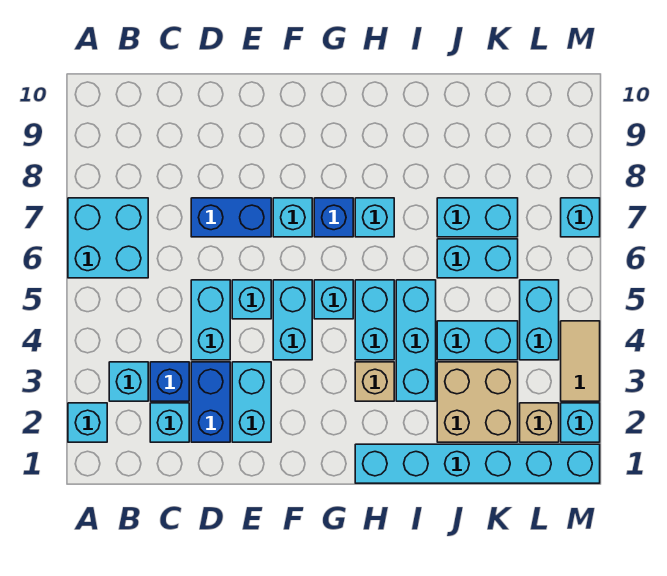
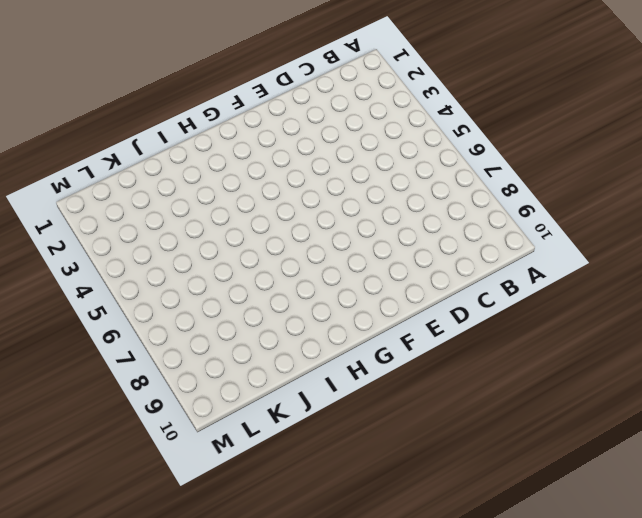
none -> cyan brick A2 level 1
none -> cyan brick A6:B7 level 1
none -> cyan brick B3 level 1

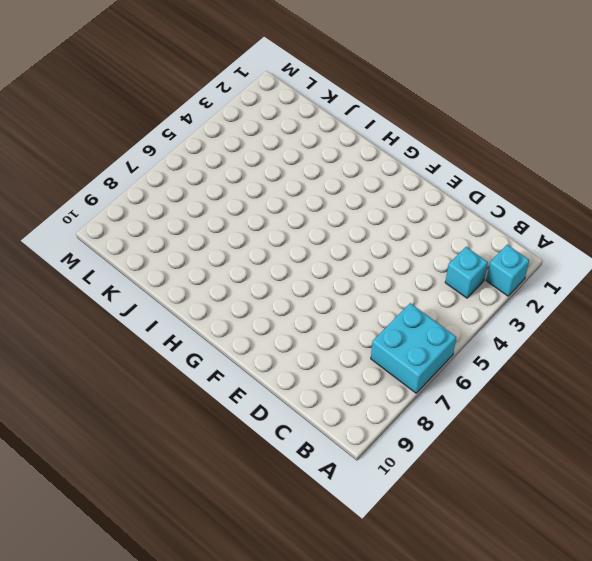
none -> cyan brick C2 level 1
none -> blue brick C3 level 1
none -> blue brick D2:D3 level 1

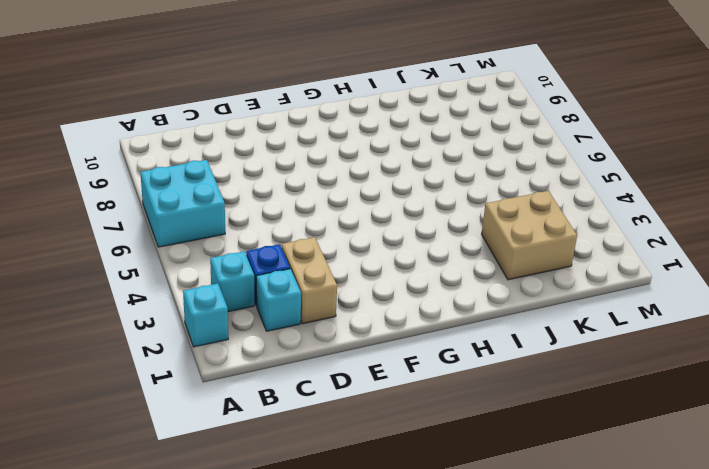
tan brick D2:D3 level 1 -> blue brick D2:D3 level 1
none -> cyan brick D4:D5 level 1
none -> blue brick D7:E7 level 1
none -> cyan brick E2:E3 level 1

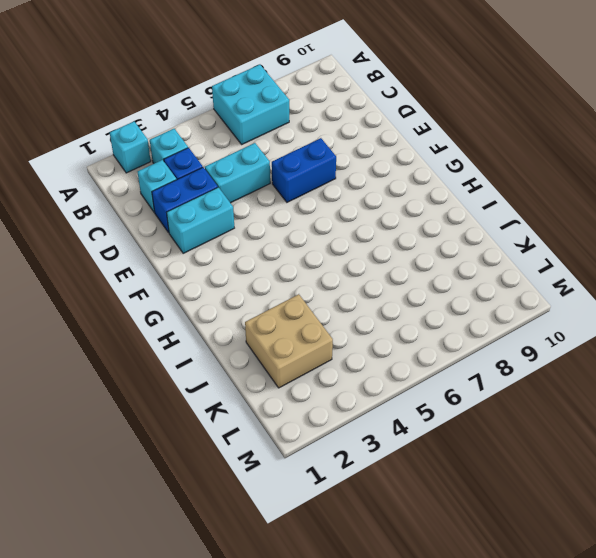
blue brick E6:E7 level 1 -> blue brick D7:E7 level 1
none -> cyan brick E5 level 1
none -> cyan brick F4:F5 level 1
none -> cyan brick F7 level 1

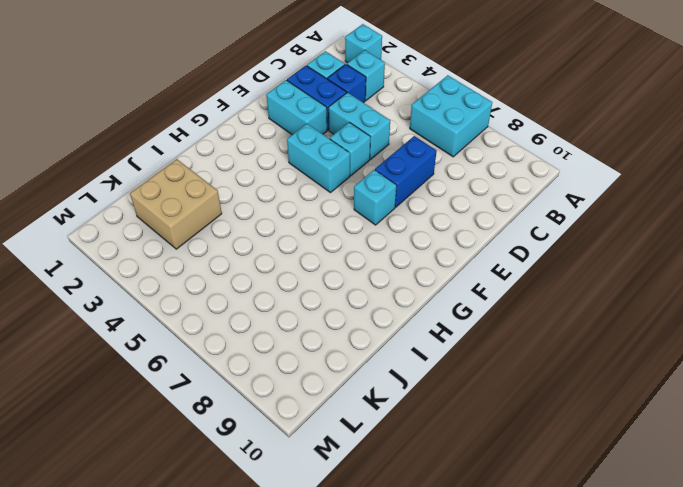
none -> cyan brick G5 level 1
none -> blue brick G7 level 1
none -> cyan brick H1:M1 level 1

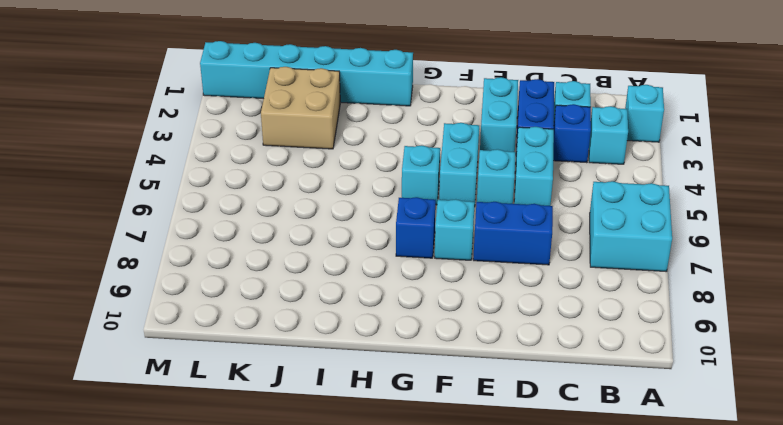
none -> tan brick H3 level 1
none -> cyan brick H4:H5 level 1
none -> cyan brick H7 level 1

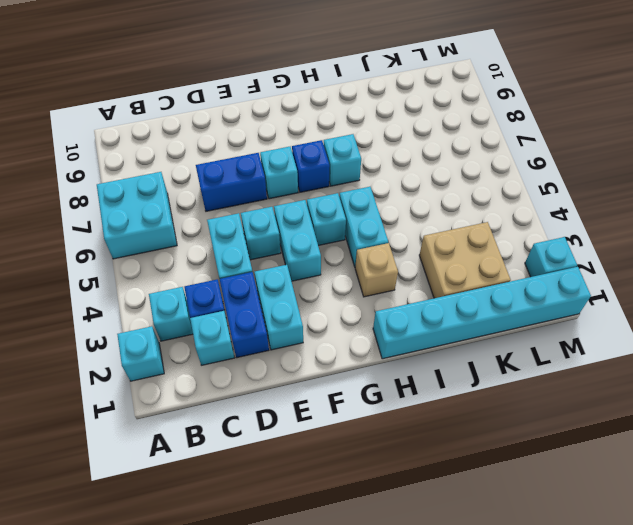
none -> cyan brick I3:I5 level 1
none -> cyan brick J4:K4 level 1
none -> cyan brick J6:K6 level 1

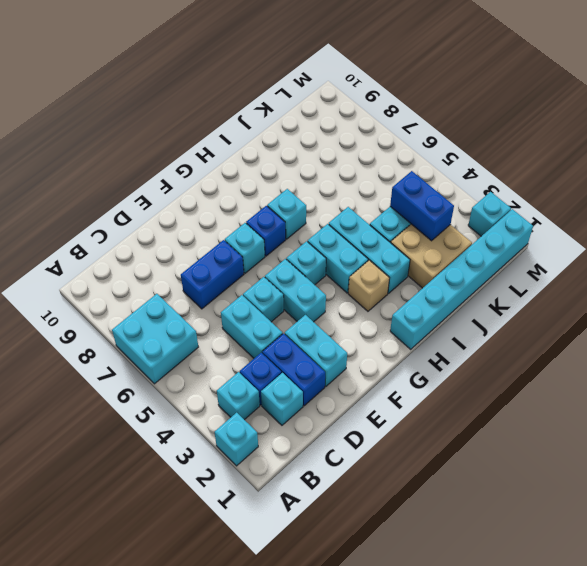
blue brick K3:K4 level 2 -> none
none -> cyan brick J6:K6 level 1
none -> cyan brick J7:K7 level 1
none -> tan brick L2 level 1

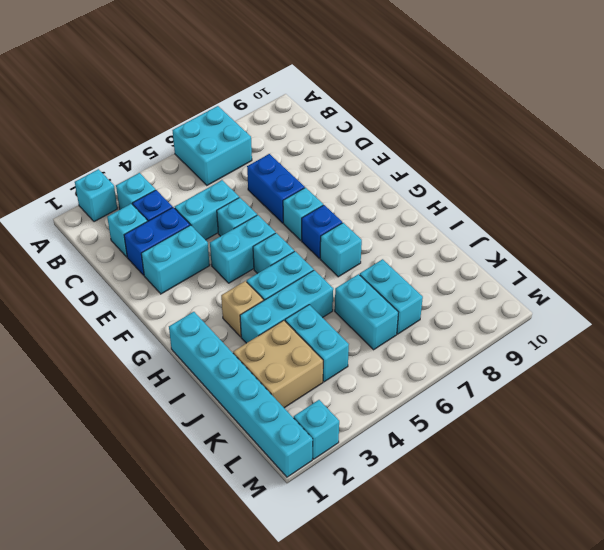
none -> tan brick L2 level 1
none -> cyan brick L4:L5 level 1
none -> tan tile M3:M4 level 1

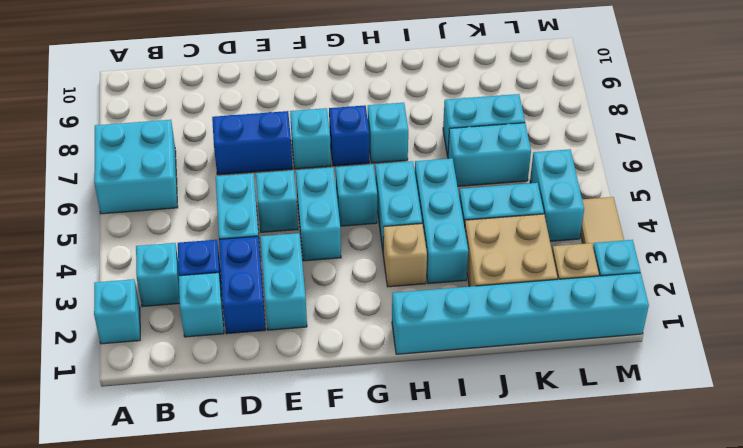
none -> cyan brick M7 level 1

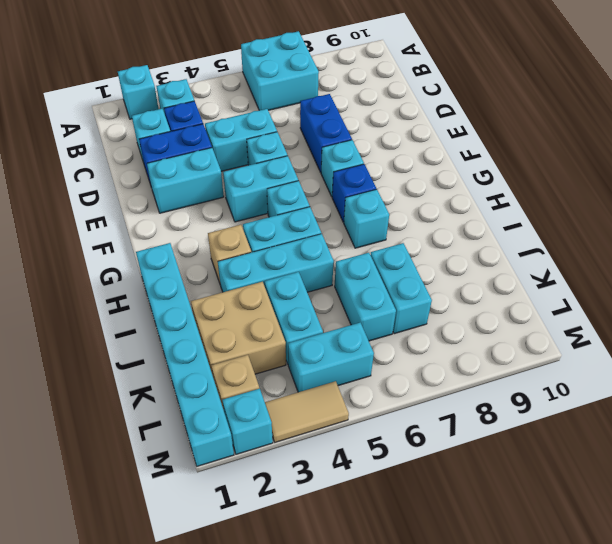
none -> cyan brick M7 level 1

